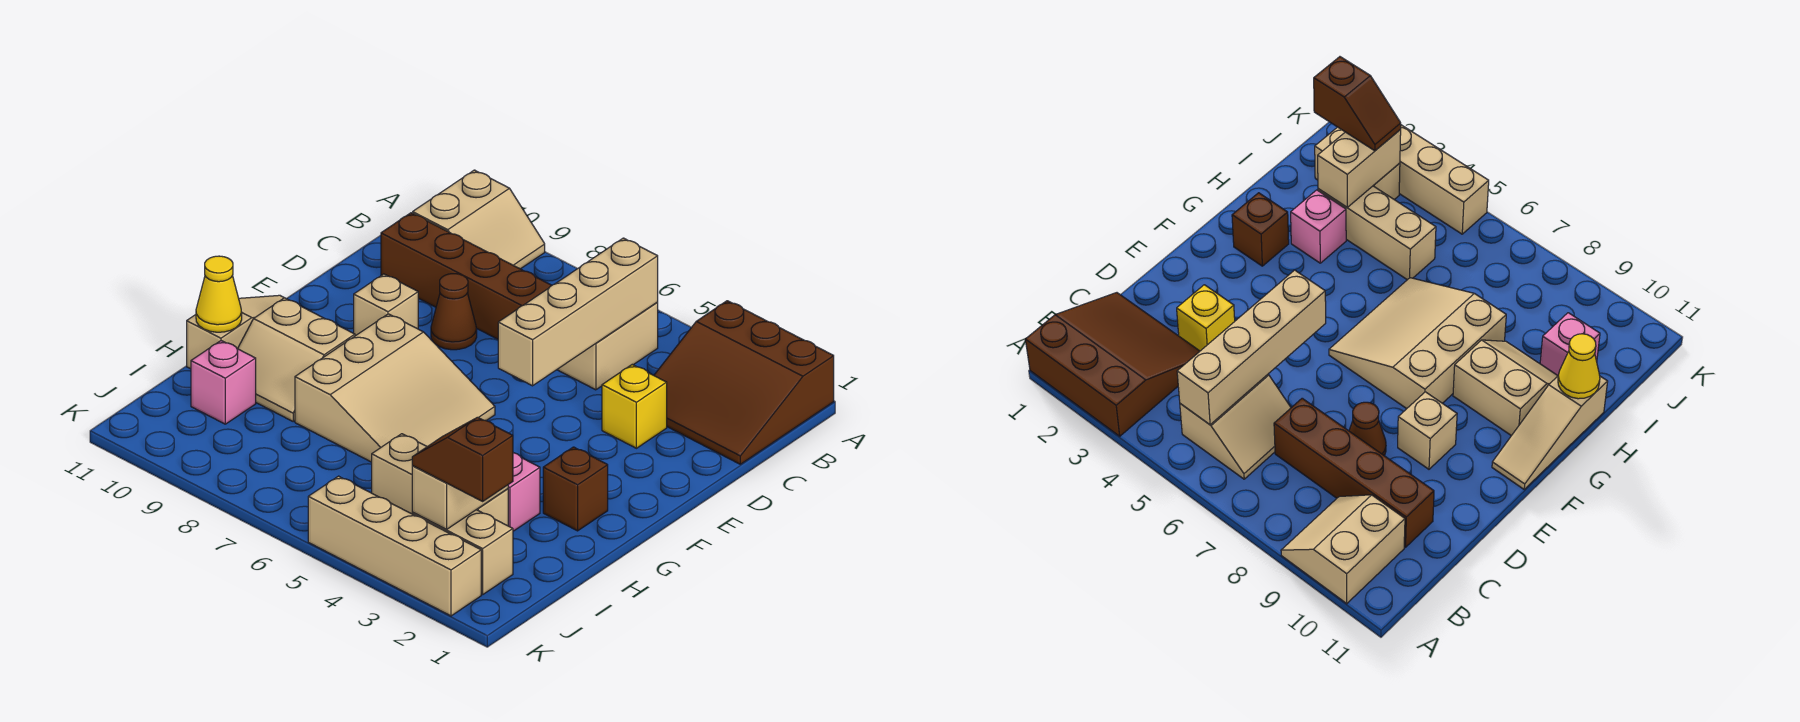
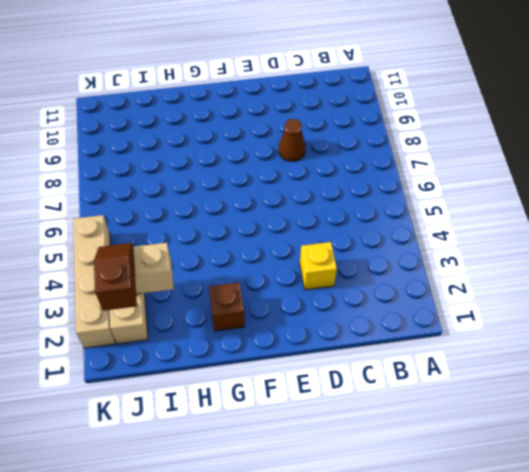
none -> brown slope A1:C3 level 1 top A
none -> tan slope A9:B10 level 1 top 10
none -> tan slope B5:C6 level 1 top 5

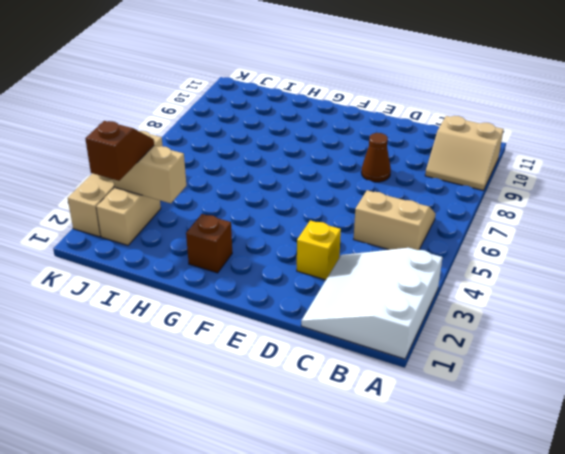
white slope A1:C3 level 1 top A -> brown slope A1:C3 level 1 top A
none -> brown brick C7:C10 level 1
none -> tan brick E9 level 1
none -> tan slope F6:H8 level 1 top 8

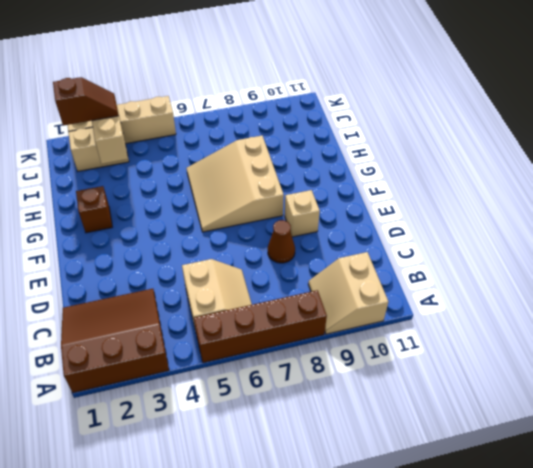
brown brick A5:A8 level 1 -> brown brick C7:C10 level 1
none -> yellow brick D3 level 1
none -> tan slope F11:H11 level 1 top H
none -> tan slope G9:H10 level 1 top G

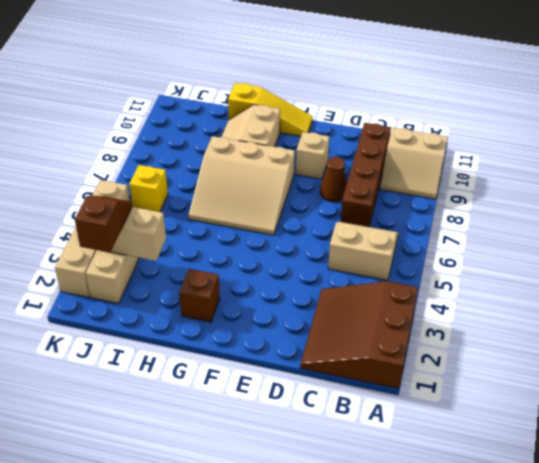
yellow slope F11:H11 level 1 top H -> tan slope F11:H11 level 1 top H
yellow brick J6 level 1 -> yellow brick D3 level 1
none -> pink brick H3 level 1
none -> tan brick I3:I5 level 1
none -> pink brick I10 level 1

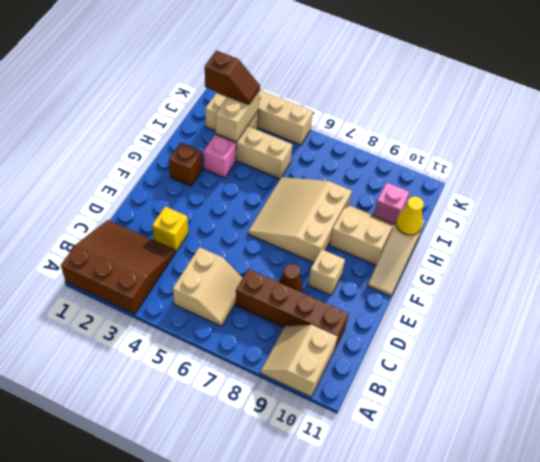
none -> tan brick B5:E5 level 2

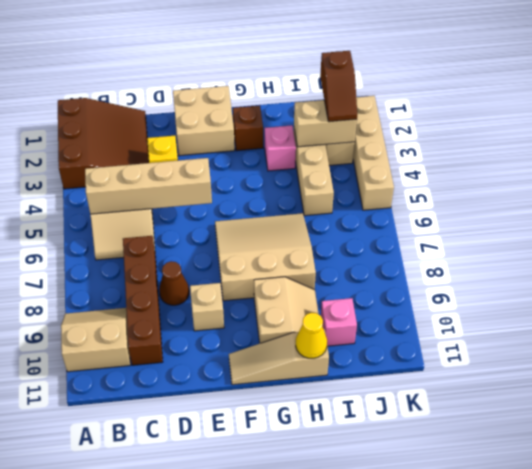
tan brick E1:F2 level 1 -> none

